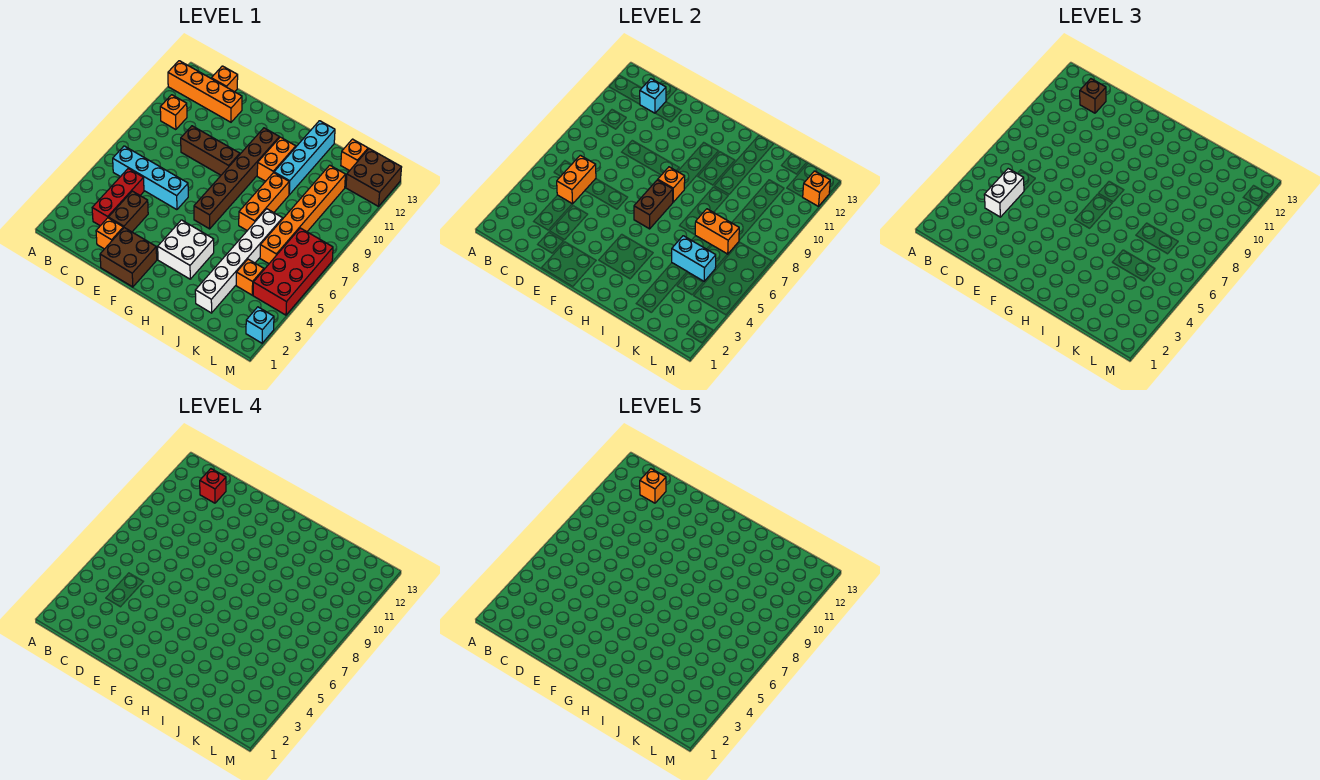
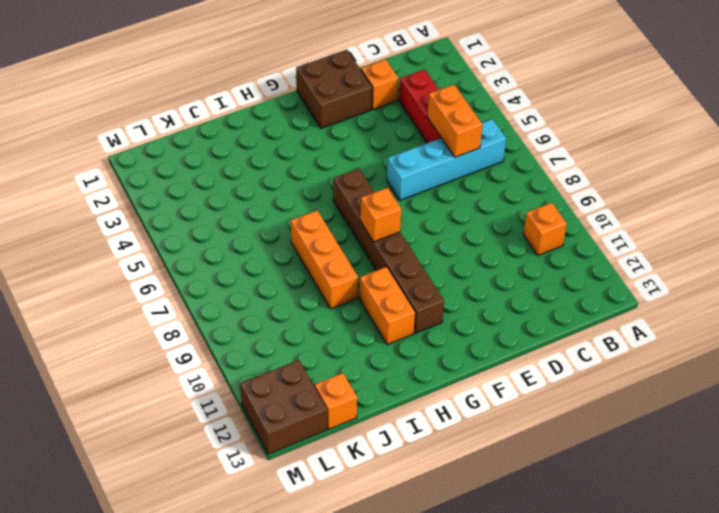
none -> orange brick A12:D12 level 1
none -> orange brick C13 level 1
none -> brown brick D3:D4 level 1
none -> brown brick D9:F9 level 1

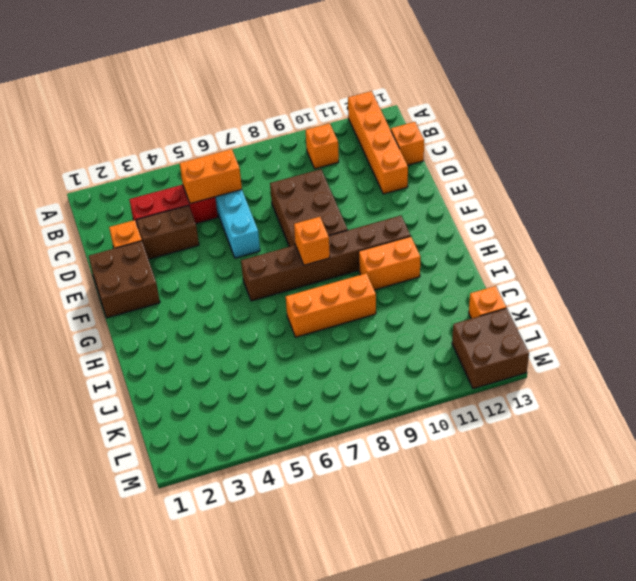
brown brick D8:F9 level 1 -> brown brick D9:F9 level 1
none -> white brick G3:H4 level 1
none -> cyan brick I10:I13 level 1
none -> white brick J2:J7 level 1
none -> orange brick K4 level 1

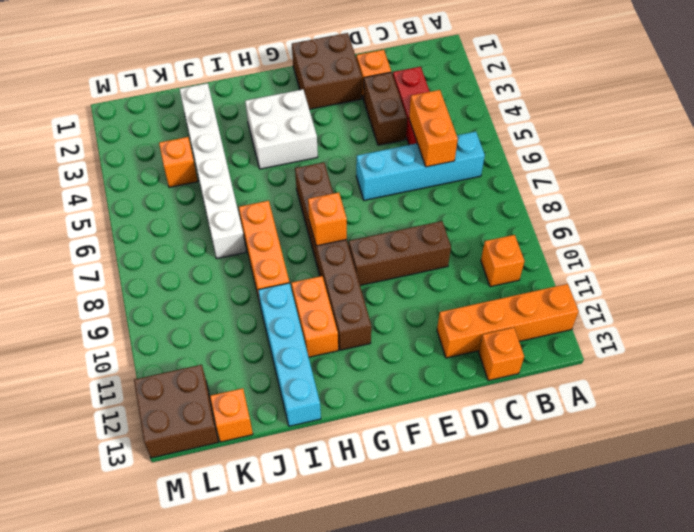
none -> orange brick K6:K11 level 1
none -> red brick L4:M7 level 1
none -> cyan brick M2 level 1
none -> cyan brick C12 level 2

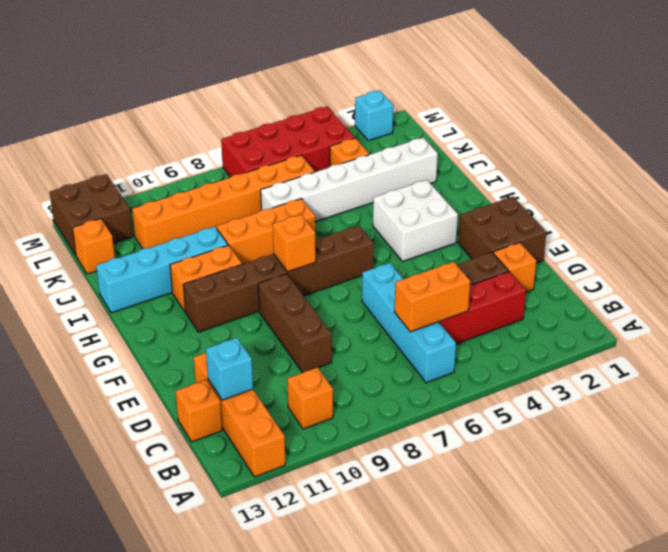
none -> brown brick G6:G7 level 2
none -> cyan brick J5:K5 level 2
none -> orange brick J7:K7 level 2
none -> orange brick M12 level 2

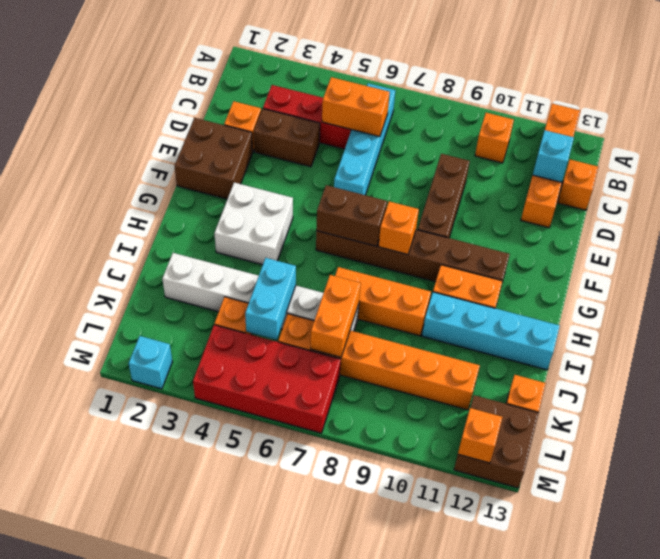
none -> white brick C4:C5 level 3
none -> brown brick C12 level 3
none -> red brick C12 level 4
none -> orange brick C12 level 5

